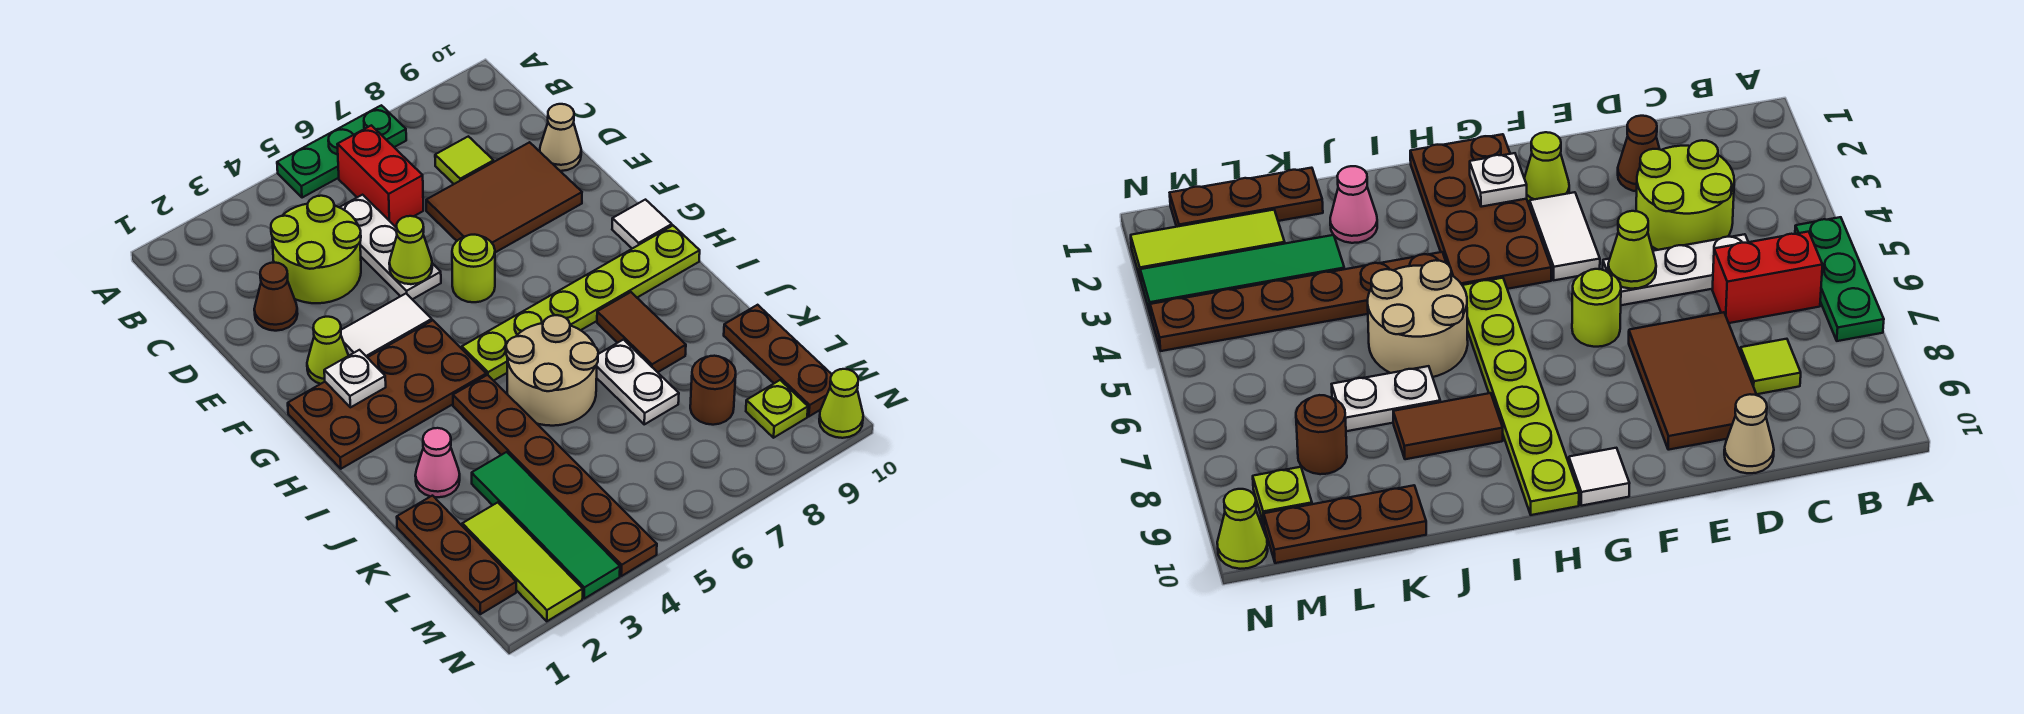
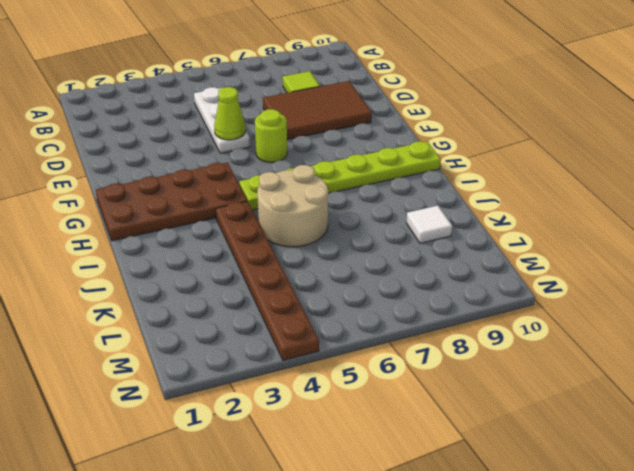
white tile K9 level 1 -> white tile G10 level 1
none -> green plate A5:A7 level 1
none -> red brick B6:C6 level 1
none -> lime round brick C3:D4 level 1

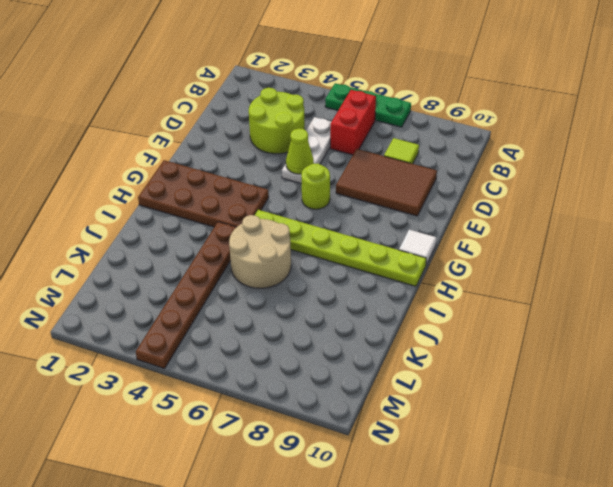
none -> brown cone D2 level 1
none -> tan cone D10 level 1
none -> lime cone F2 level 1

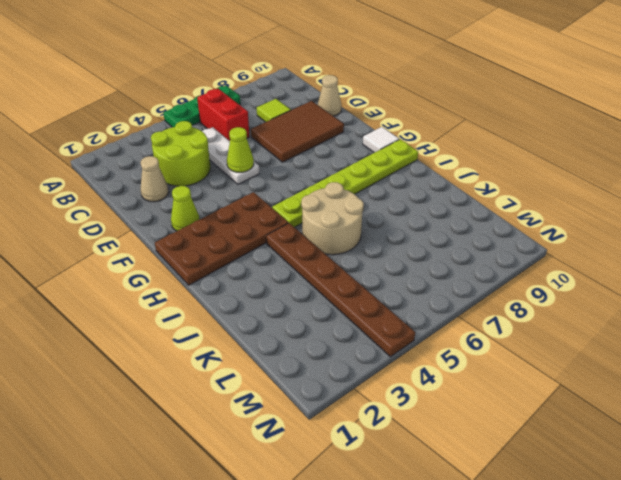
tan cone D2 level 1 -> brown cone D2 level 1
none -> white tile F3:F4 level 1
none -> lime round brick F6 level 1
none -> brown tile I8:J8 level 1

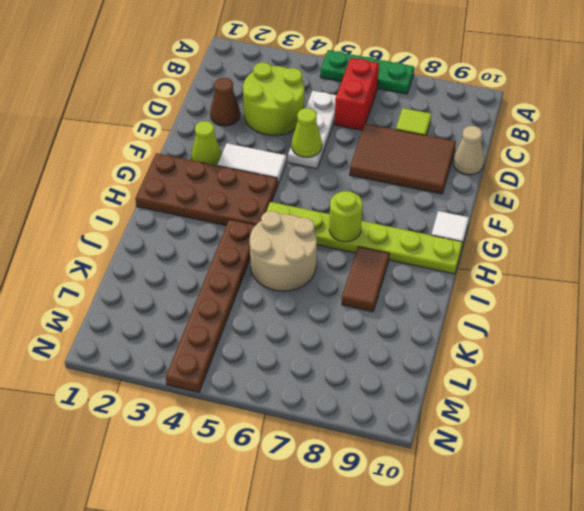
lime round brick H7 level 2 -> lime round brick F6 level 1
none -> pink cone J2 level 1
none -> white plate J7:K7 level 1
none -> brown plate K1:M1 level 1

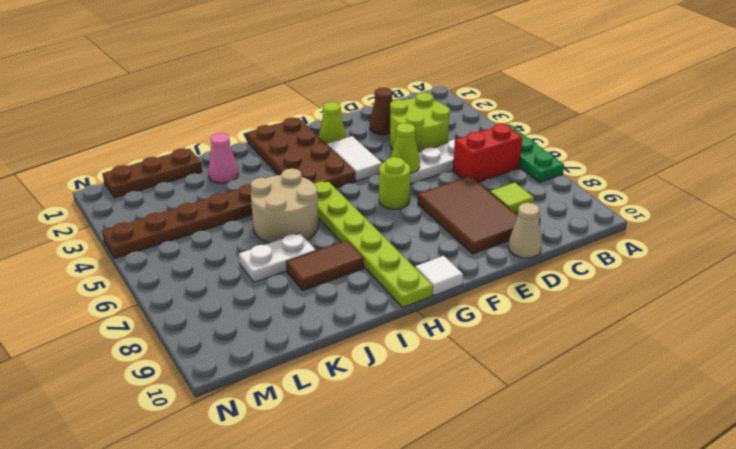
none -> green tile K3:N3 level 1
none -> brown plate K10:M10 level 1
none -> lime tile L2:N2 level 1

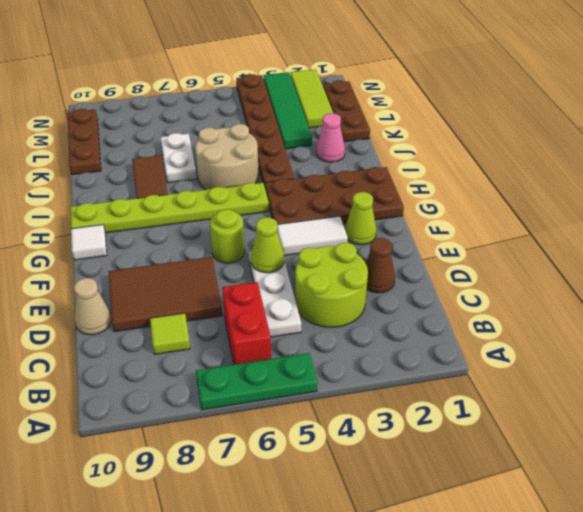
none -> brown round brick L8 level 1
none -> lime plate M9 level 1
none -> lime cone N10 level 1

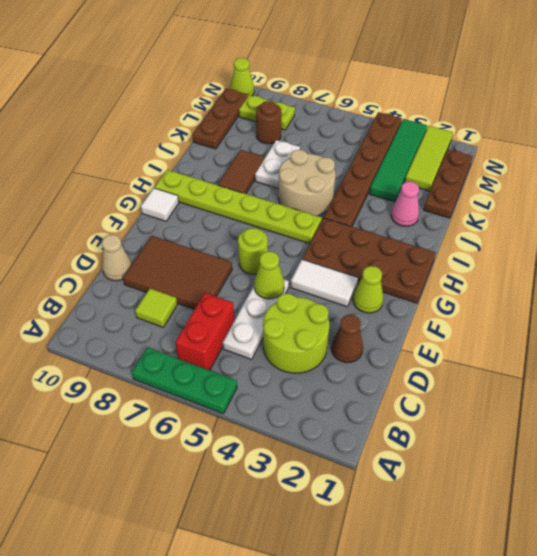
lime plate M8:M9 level 1 -> lime plate M9 level 1
none -> white plate G2 level 2

